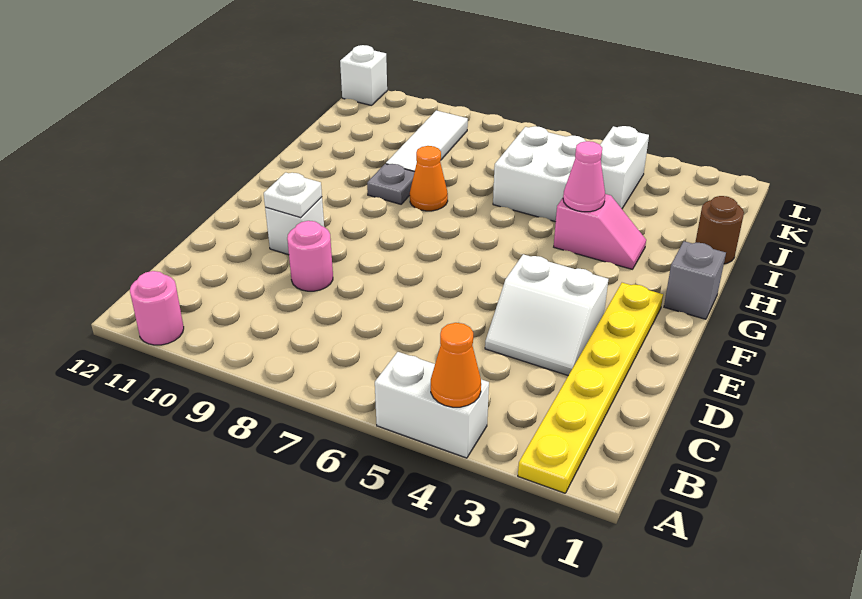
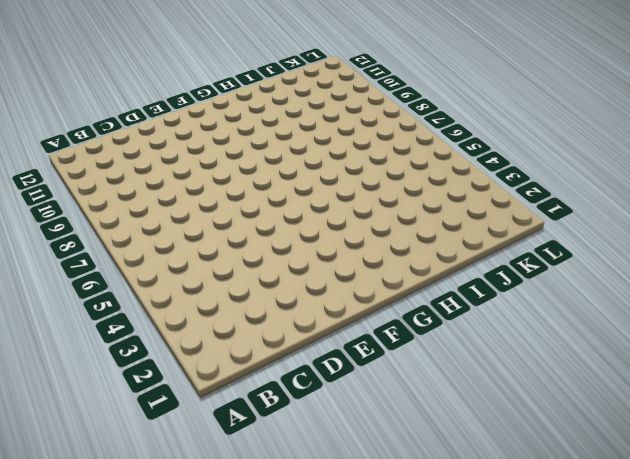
none -> yellow plate A2:F2 level 1
none -> white brick A4:A5 level 1
none -> pink round brick A11 level 1

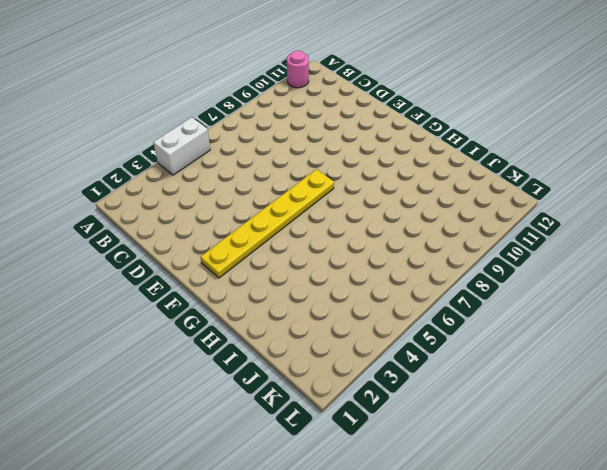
yellow plate F2:F7 level 1 -> yellow plate A2:F2 level 1
none -> white slope D3:E4 level 1 top E
none -> pink round brick D9 level 1
none -> white brick E10 level 1

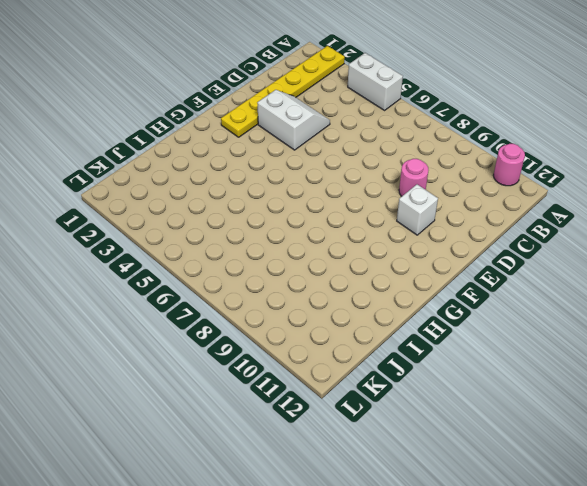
none -> grey brick G1 level 1
none -> pink slope H3:H4 level 1 top 4
none -> orange cone H8 level 1

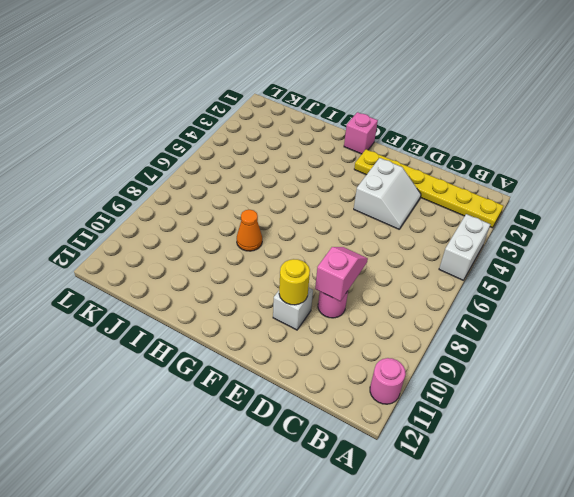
pink slope D8:D9 level 2 top 9 -> pink slope H3:H4 level 1 top 4
yellow round brick E10 level 2 -> white plate E10 level 2
pink brick G1 level 1 -> grey brick G1 level 1
none -> grey plate H9 level 1
none -> brown round brick I1 level 1
none -> white brick I5:J6 level 1

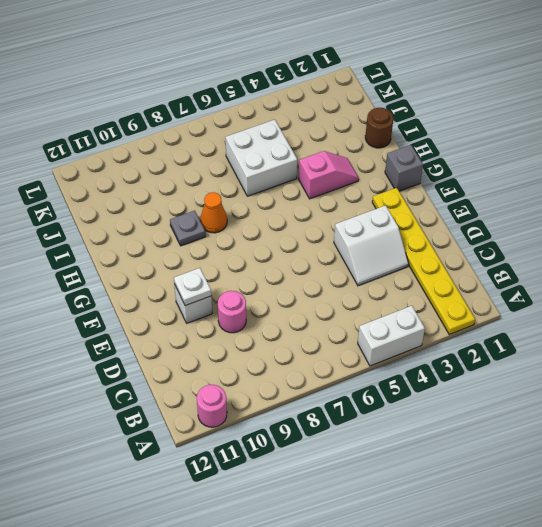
none -> white tile I9:K9 level 1
none -> white brick J4:K4 level 1
none -> white brick L12 level 1

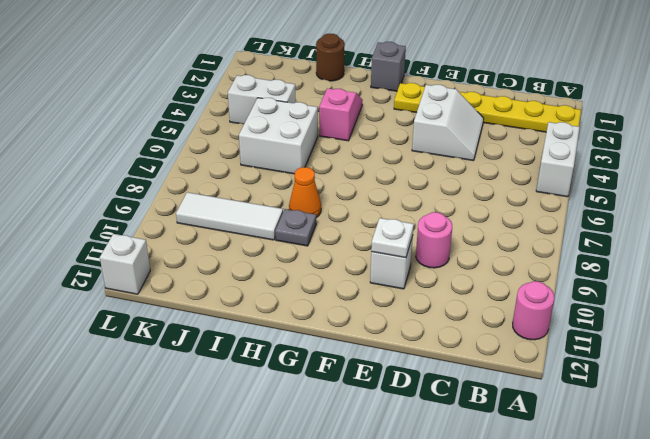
none -> orange cone A4 level 2
none -> pink cone H4 level 2

